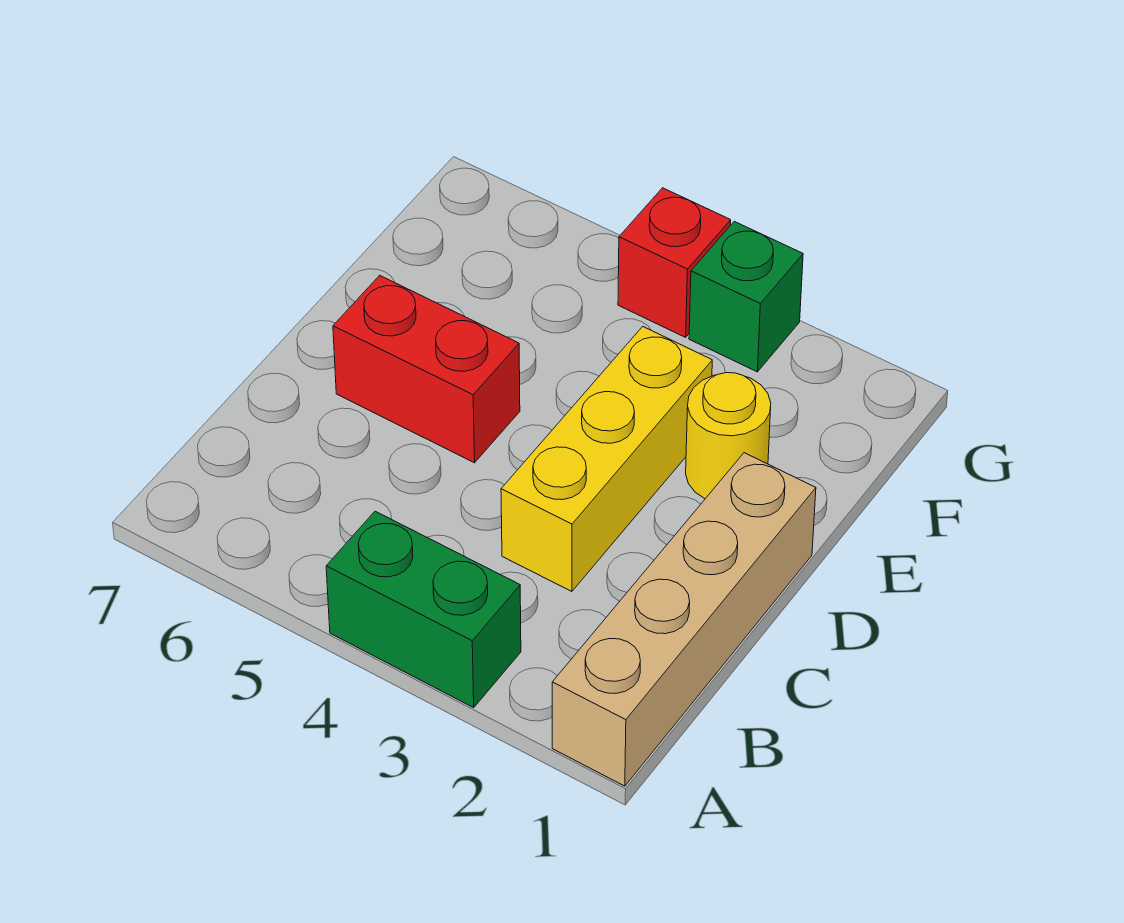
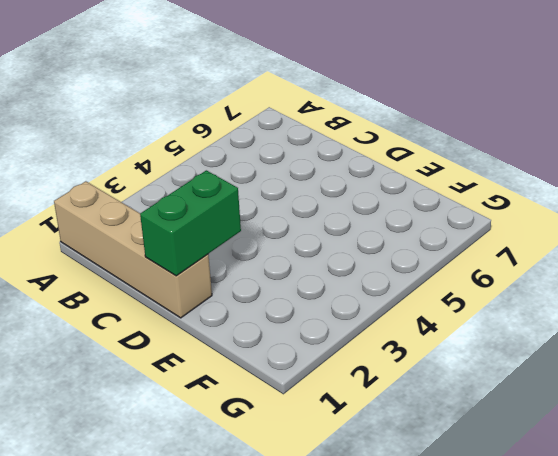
green brick D1:D2 level 2 -> green brick A3:A4 level 1
none -> yellow brick C3:E3 level 1
none -> red brick D5:D6 level 1

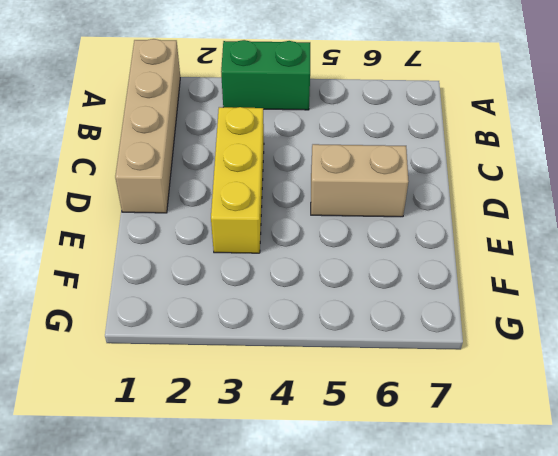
tan brick D5:D6 level 1 -> red brick D5:D6 level 1
none -> yellow round brick E2 level 1
none -> green brick G3 level 1

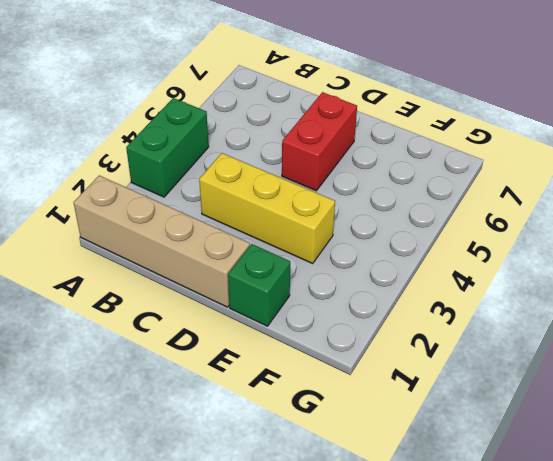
green brick E1 level 1 -> green brick G3 level 1
none -> yellow round brick E2 level 1
none -> red brick G4 level 1

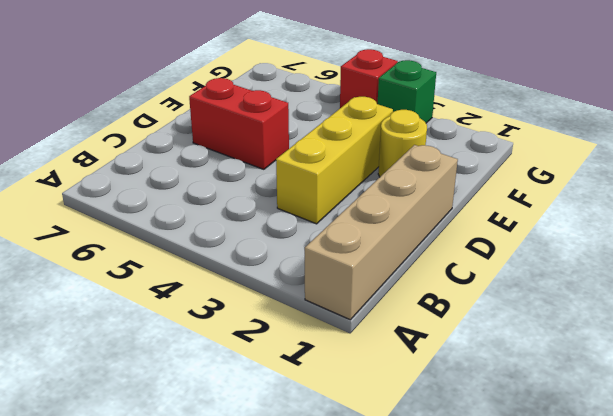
none -> green brick A3:A4 level 1

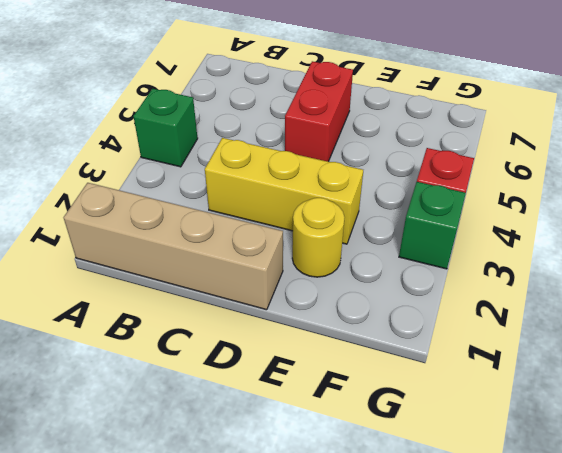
green brick A4 level 1 -> green brick A3:A4 level 1

